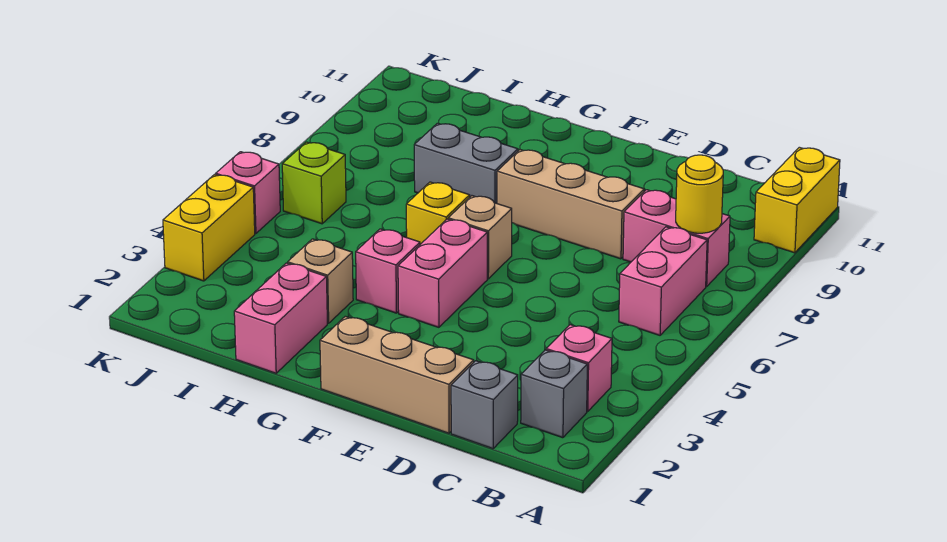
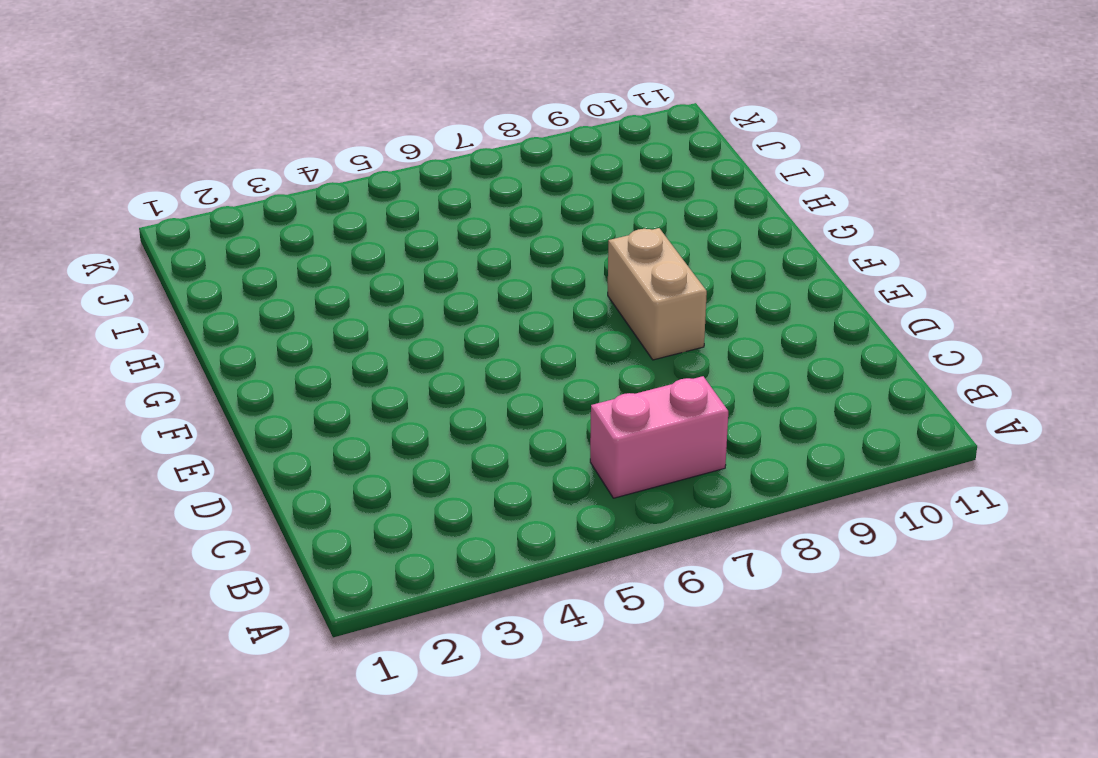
tan brick E8:F8 level 1 -> tan brick D8:F8 level 1
none -> yellow brick A10:A11 level 1
none -> grey brick B2 level 1
none -> pink brick B3 level 1

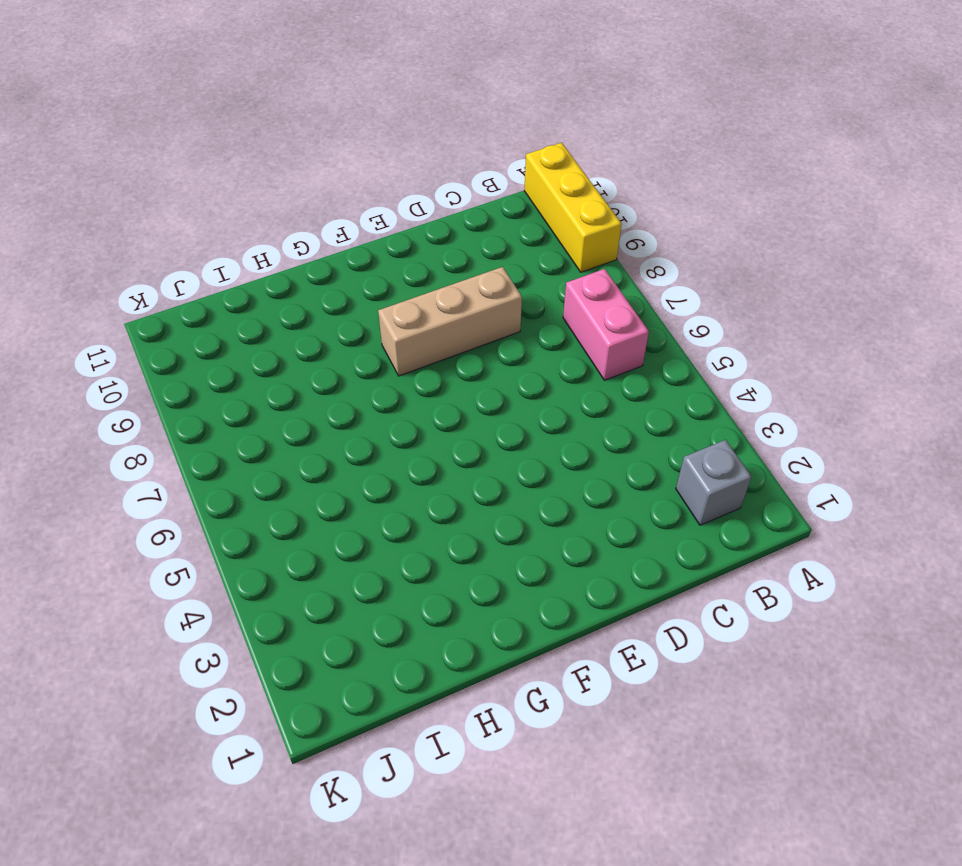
yellow brick A9:A11 level 1 -> yellow brick A10:A11 level 1
none -> pink brick B3 level 1
none -> pink brick B8:C8 level 1
none -> grey brick C1 level 1

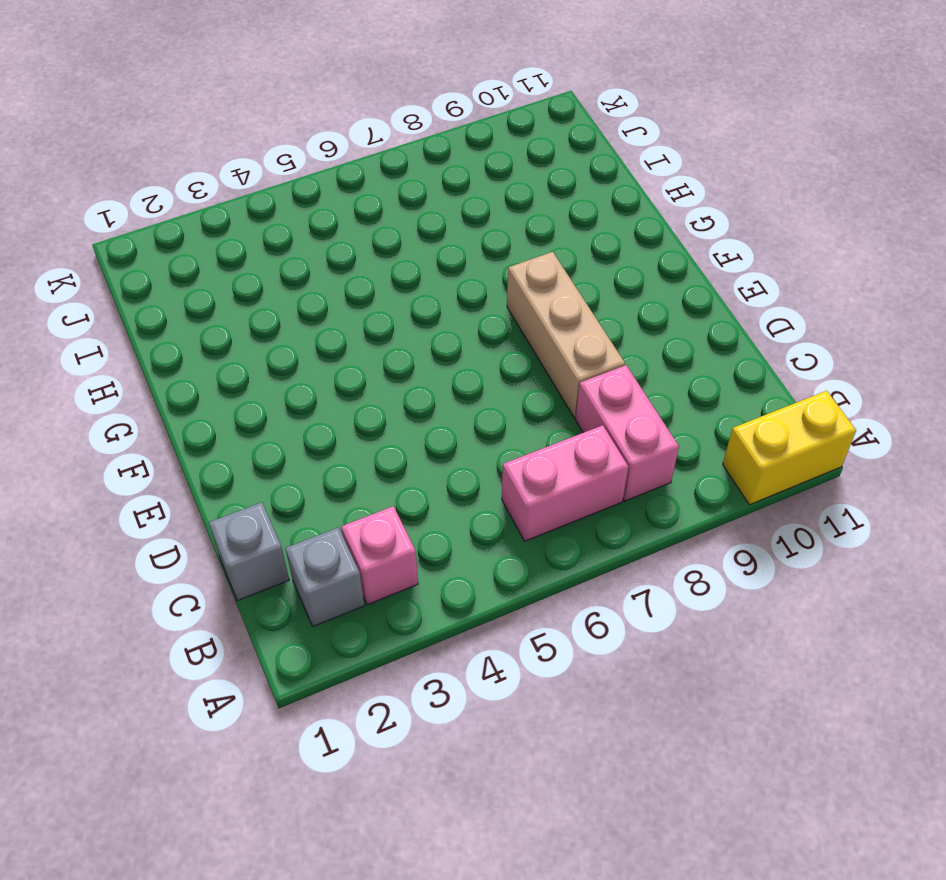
none -> tan brick D1:F1 level 1
none -> pink brick F4:F5 level 1
none -> tan brick F6 level 1

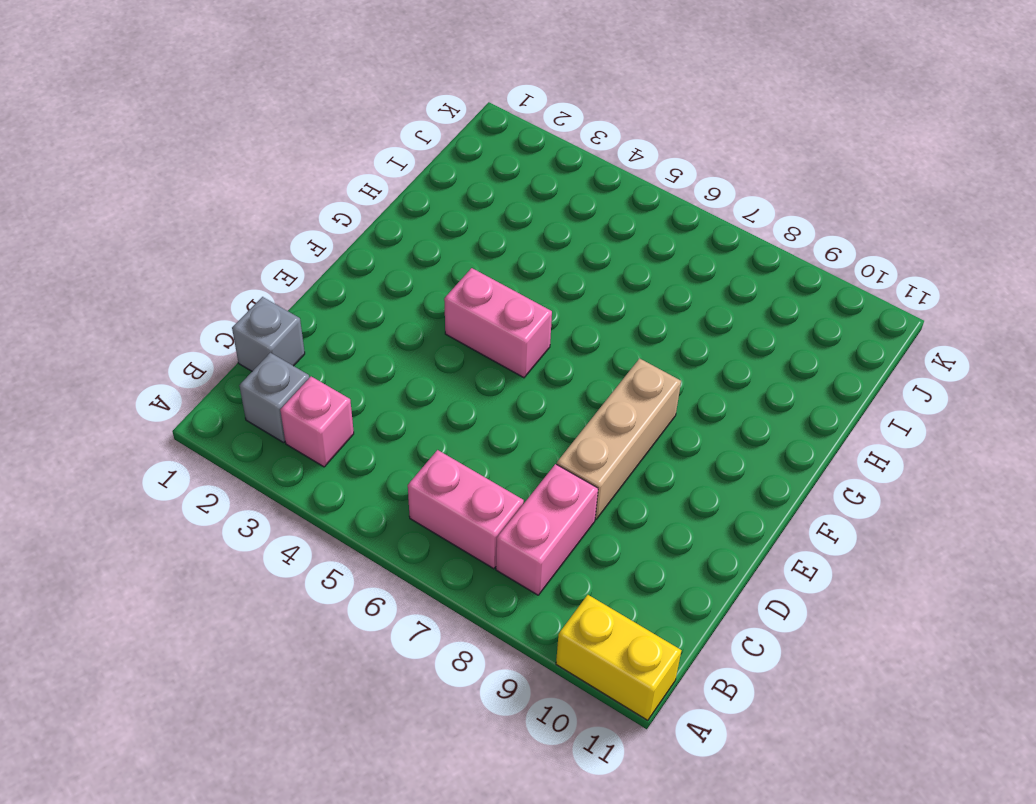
none -> tan brick D1:F1 level 1
none -> tan brick F6 level 1
none -> pink brick G4 level 1

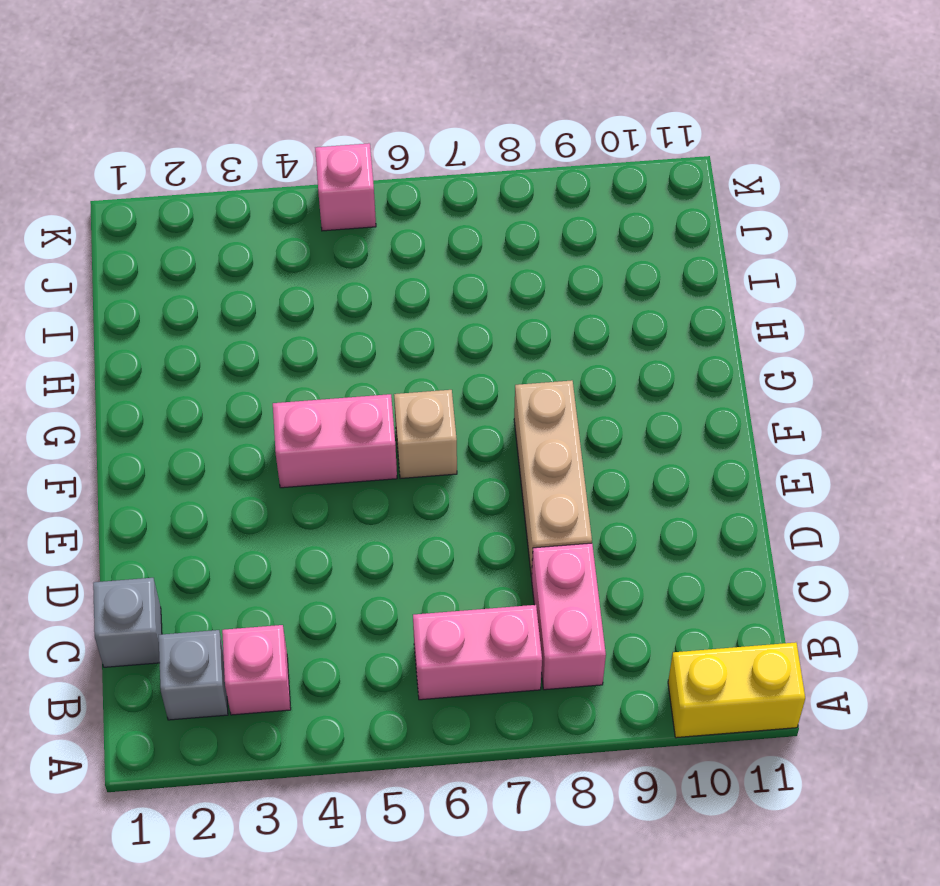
none -> tan brick D1:F1 level 1
none -> pink brick G4 level 1
none -> yellow brick G6 level 1

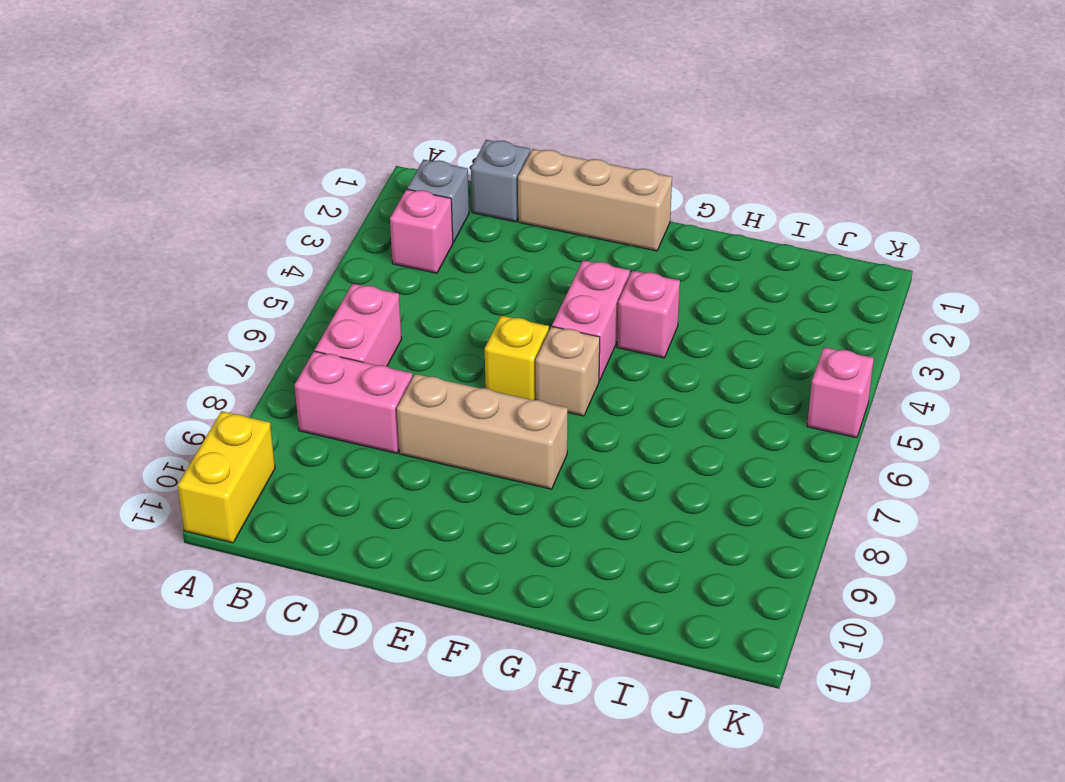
yellow brick E6 level 1 -> yellow brick G6 level 1
none -> grey brick G8:H8 level 1
none -> pink brick H1:H2 level 1
none -> tan brick H3 level 1

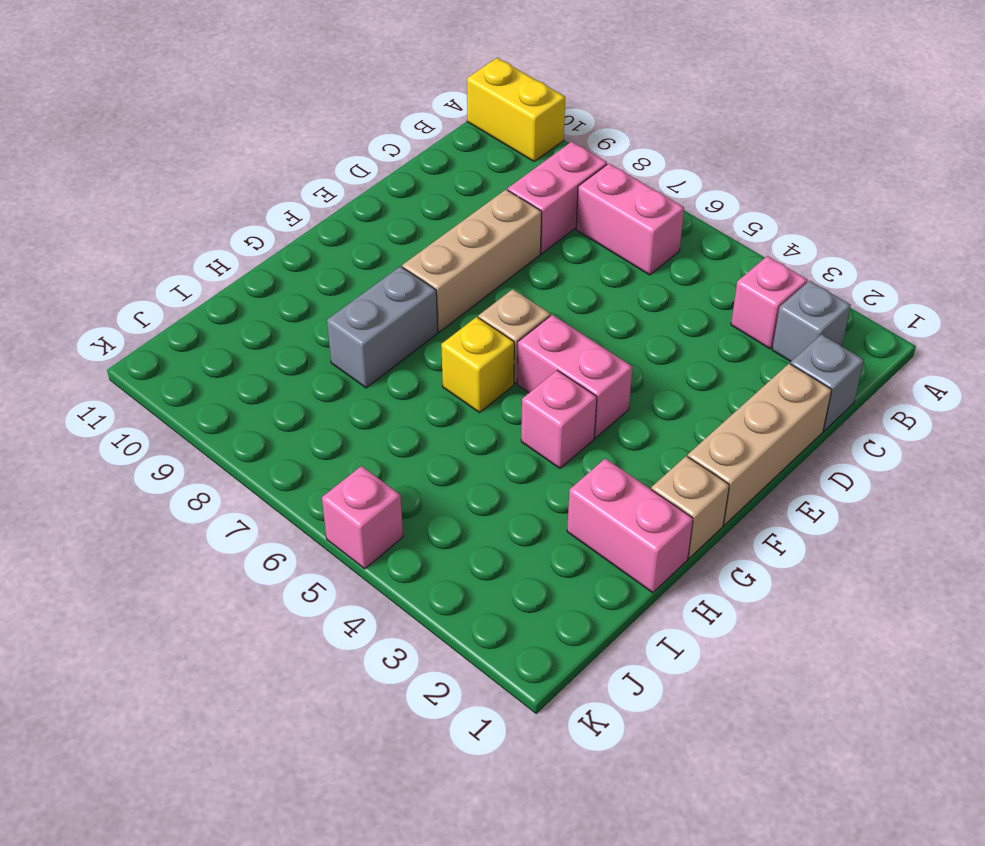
tan brick G1 level 1 -> tan brick H3 level 1
none -> lime brick J6 level 1
none -> yellow brick K3:K4 level 1
none -> yellow round brick B8 level 2

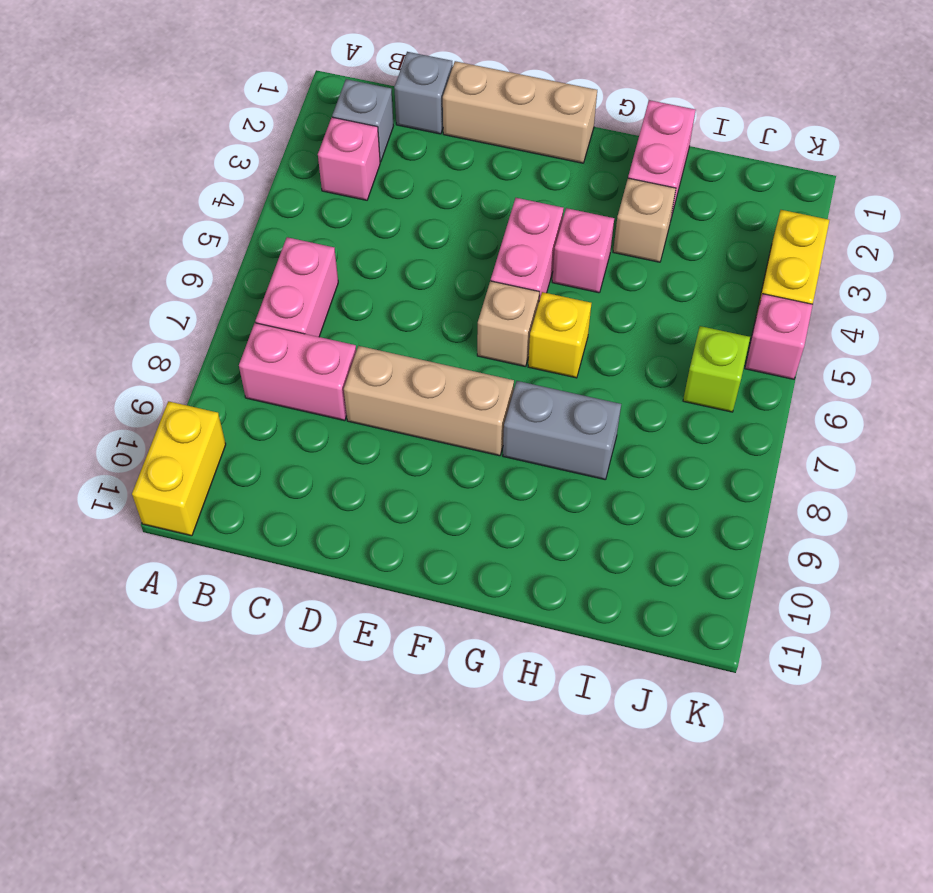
none -> yellow round brick B8 level 2

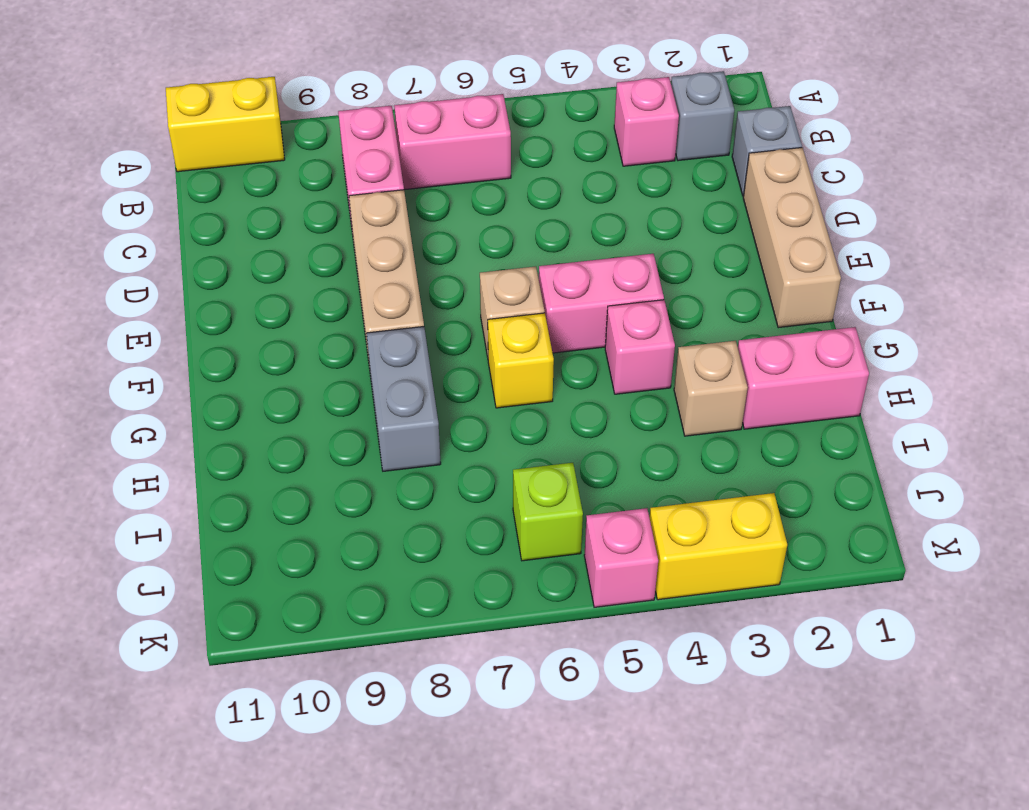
none -> yellow round brick B8 level 2

